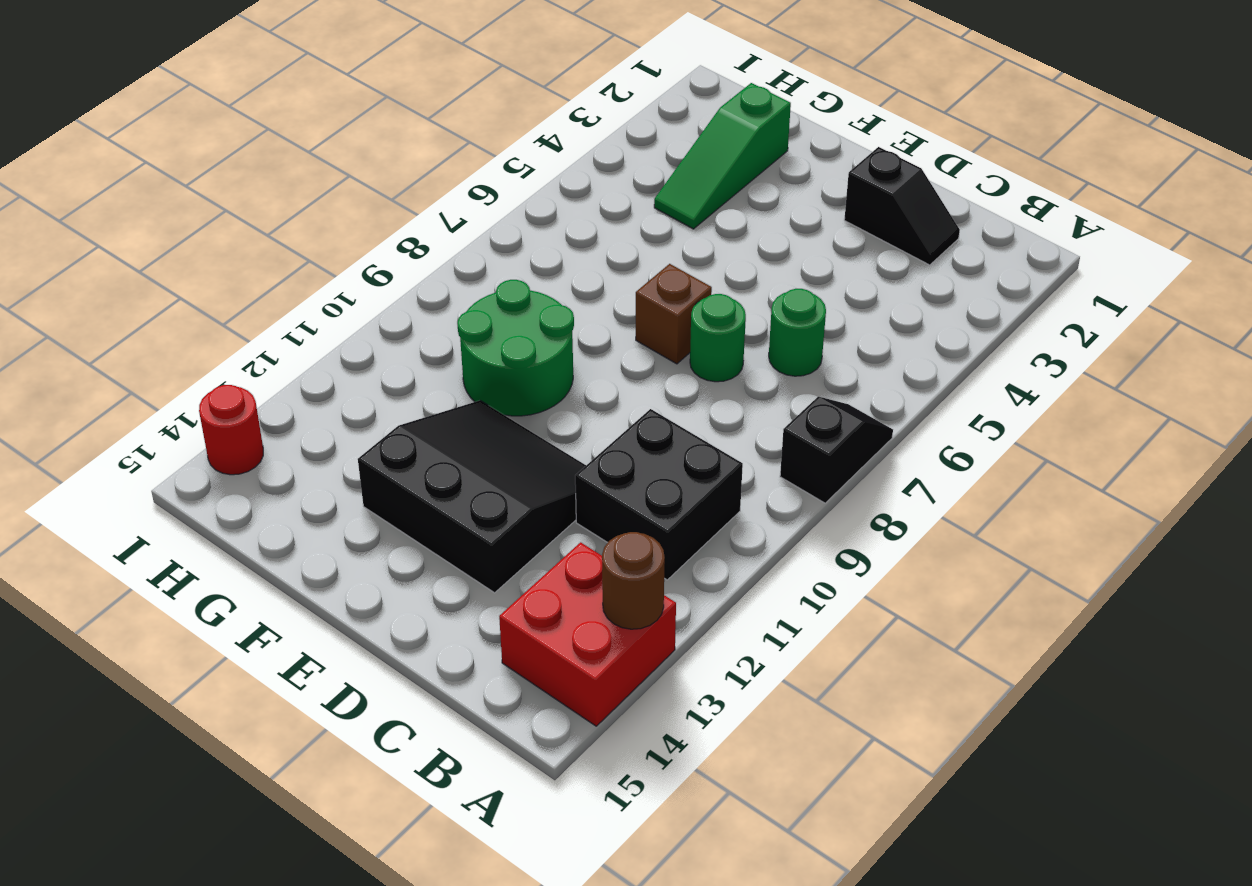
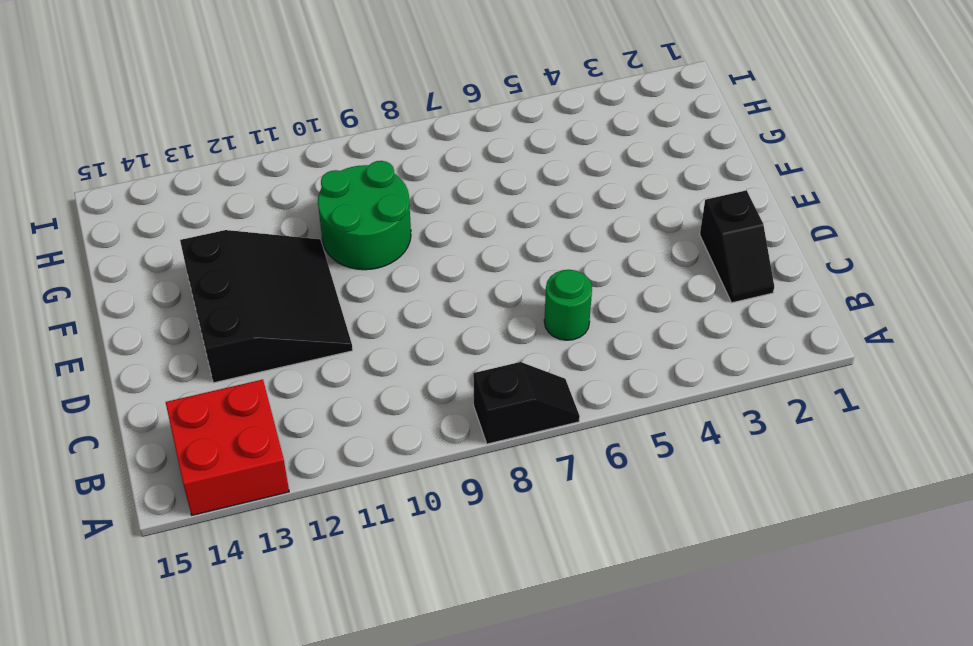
none -> black brick B10:C11 level 1
none -> green round brick D7 level 1
none -> brown brick E7 level 1

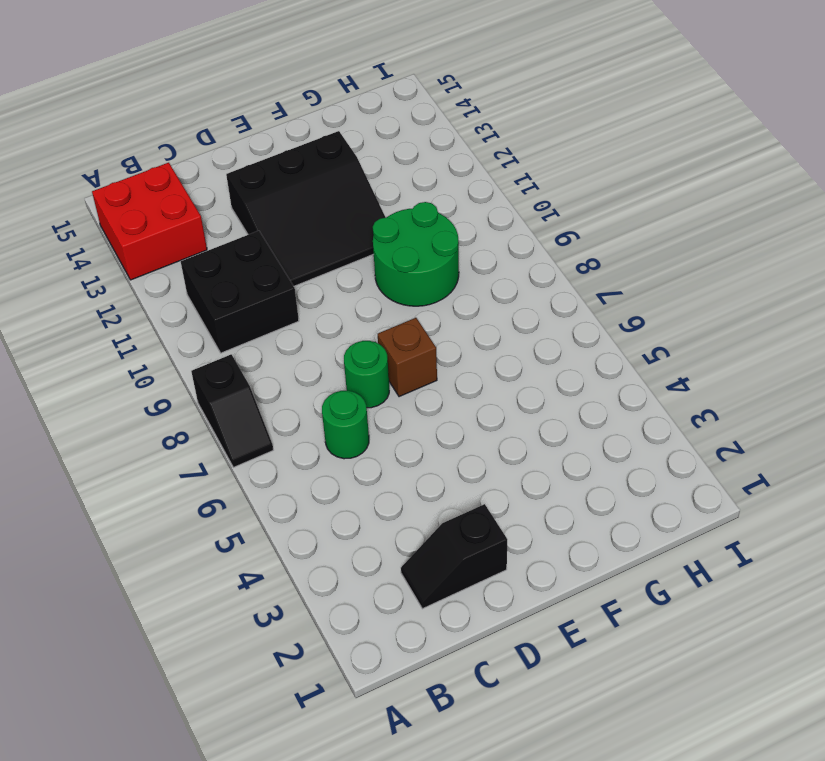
none -> green slope G2:G4 level 1 top 2
none -> red round brick I14 level 1
none -> brown round brick A13 level 2

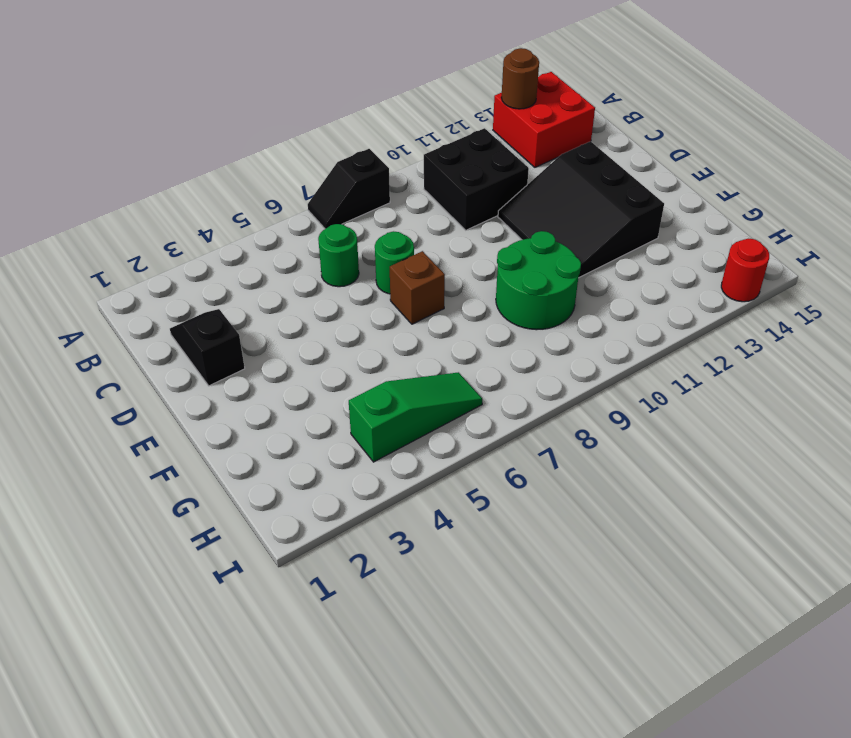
green slope H4:H6 level 1 top 4 -> green slope G2:G4 level 1 top 2

